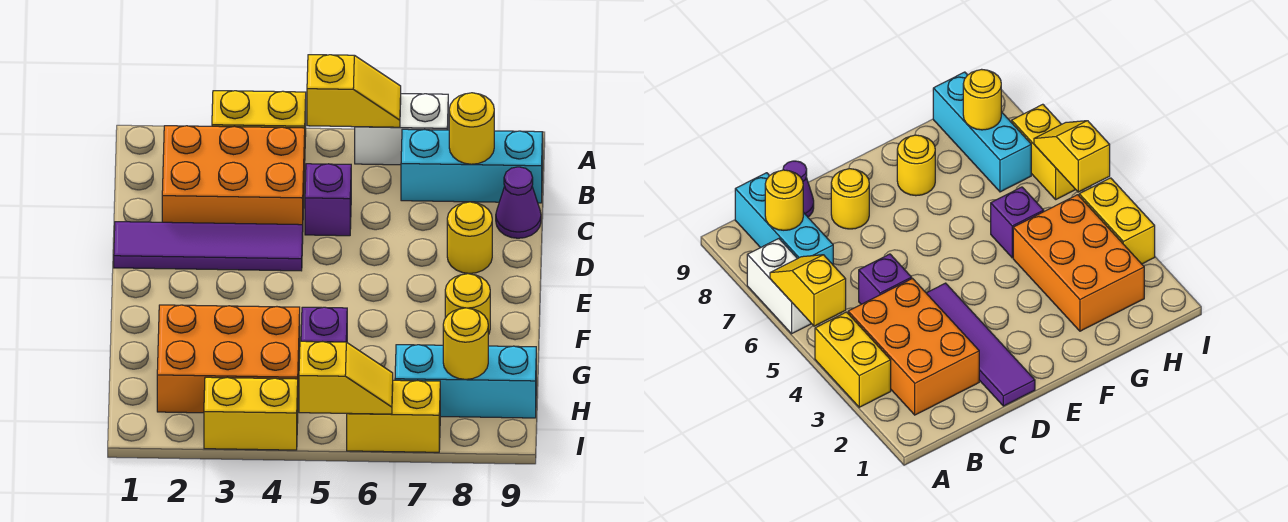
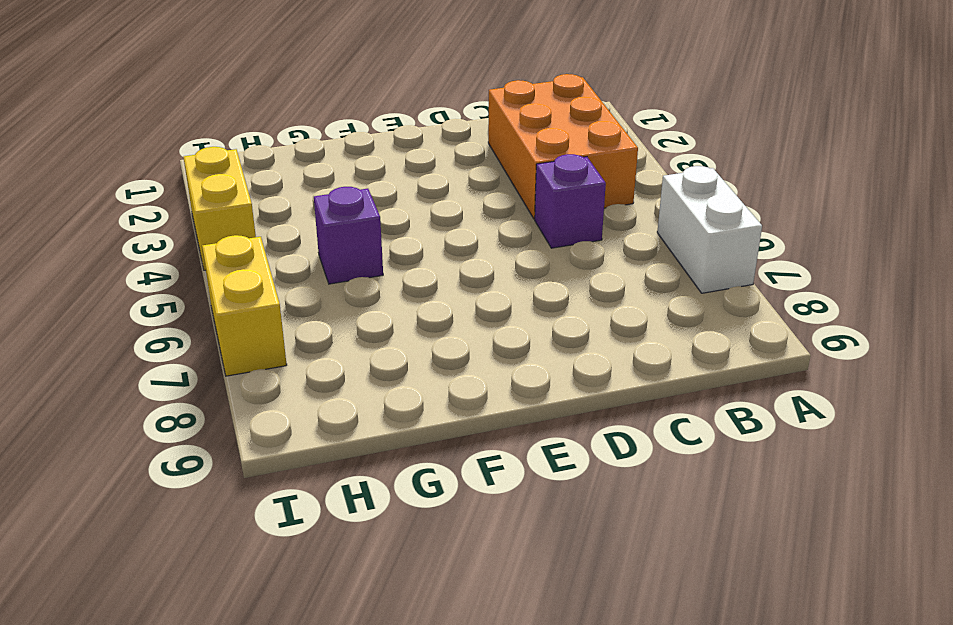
none -> yellow brick A3:A4 level 1
none -> cyan brick B7:B9 level 1
none -> purple cone C9 level 1

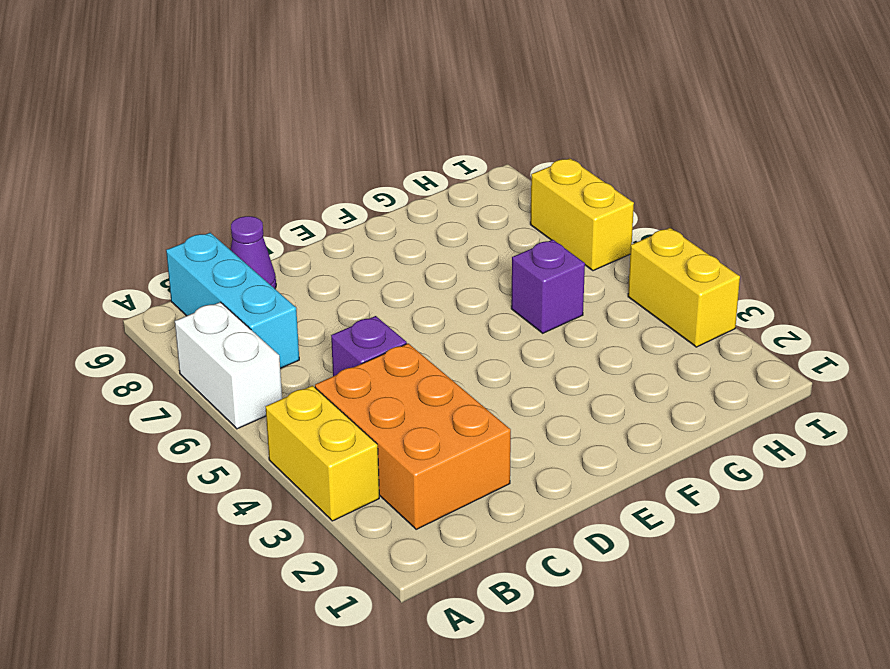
none -> purple tile D1:D4 level 1
none -> yellow round brick D8 level 1
none -> yellow round brick F8 level 1

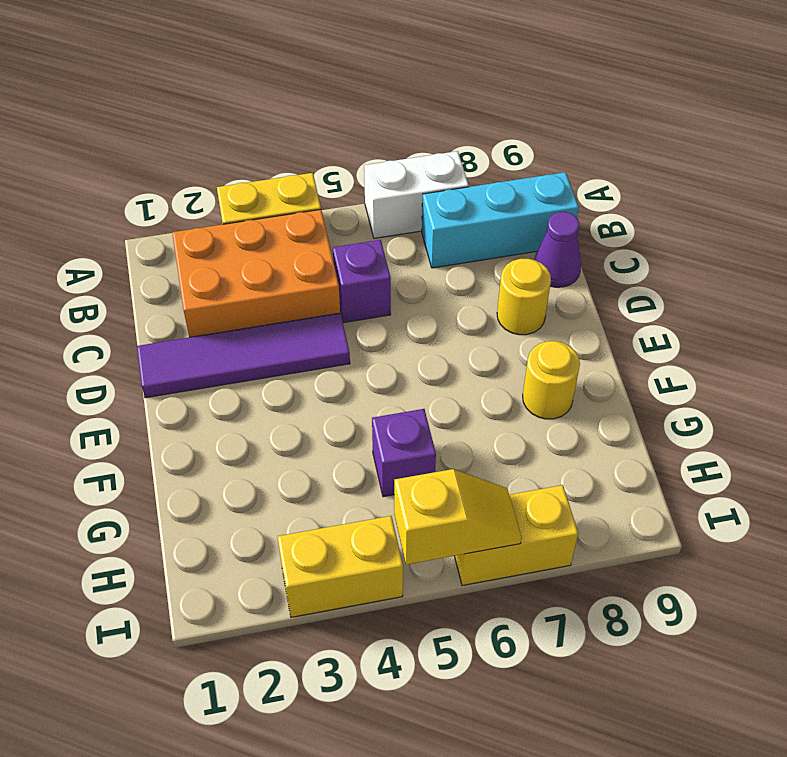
none -> orange brick G2:H4 level 1
none -> cyan brick H7:H9 level 1
none -> yellow slope A5:A6 level 2 top 5

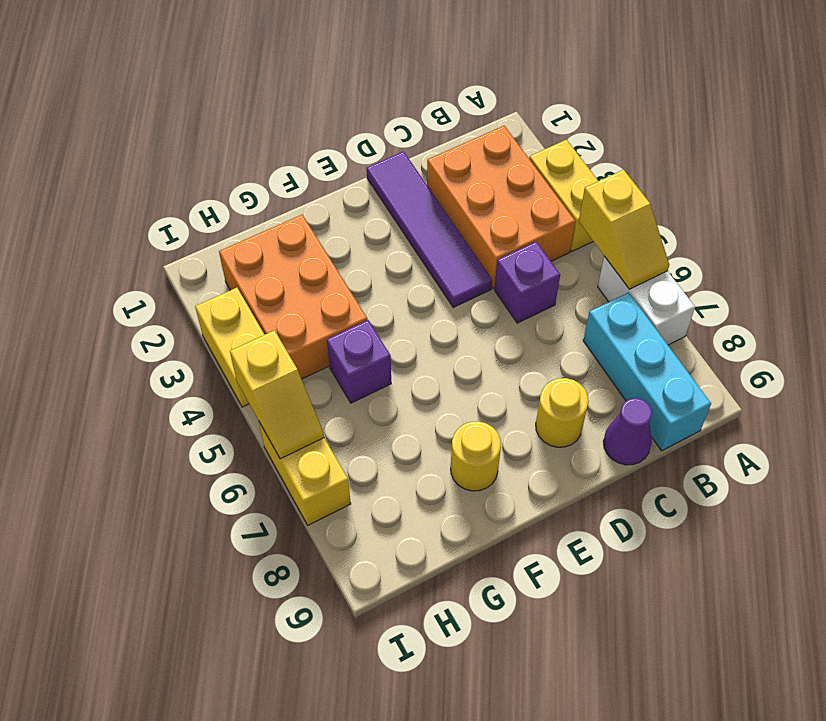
none -> cyan brick H7:H9 level 1
none -> yellow round brick B8 level 2
none -> yellow round brick H8 level 2

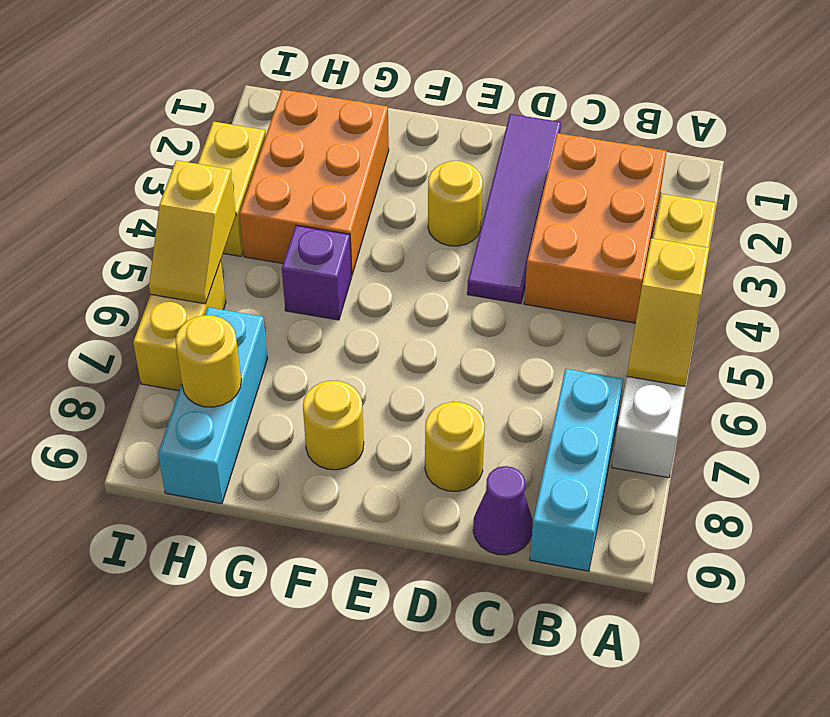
yellow round brick E3 level 1 -> yellow round brick B8 level 2
none -> purple brick C5 level 1

